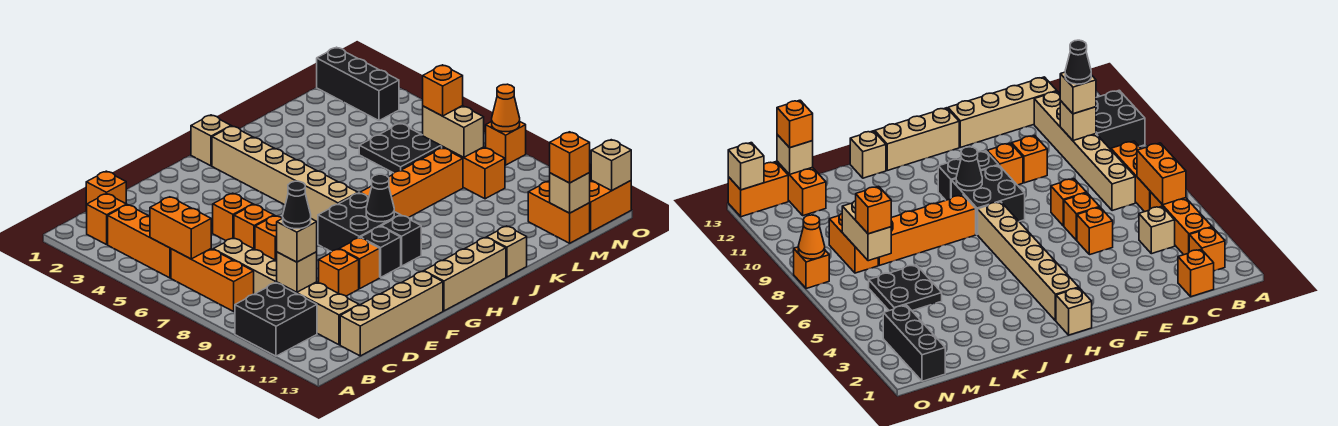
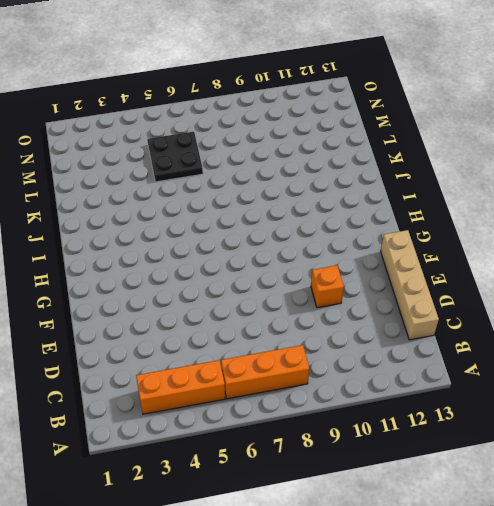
none -> black brick A10:B11 level 1
none -> orange brick B2 level 1
none -> orange brick C1 level 1
none -> tan brick C4 level 1

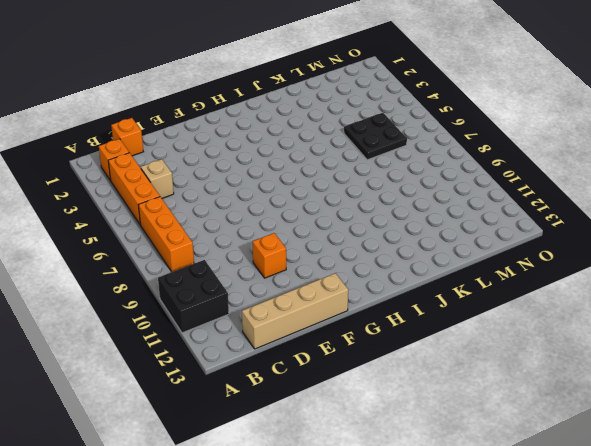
none -> tan brick C7:C12 level 1
none -> orange brick E5 level 1
none -> orange brick E6 level 1
none -> orange brick E7 level 1

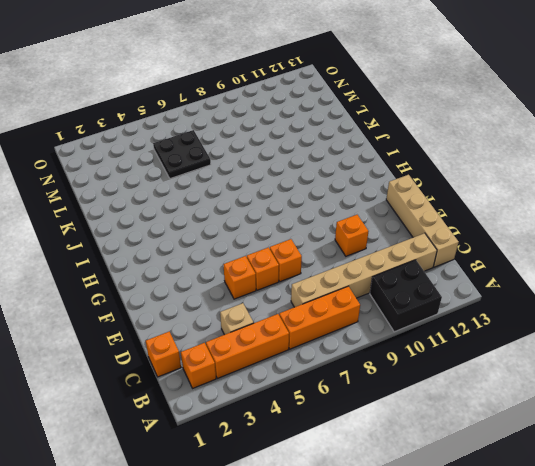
none -> orange brick F10 level 1
none -> black brick G8:H9 level 1
none -> black brick G10 level 1
none -> tan brick G13:I13 level 1

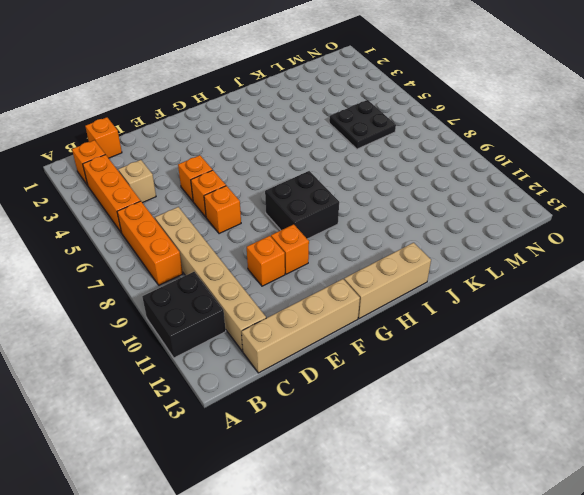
none -> black brick G10 level 1
none -> tan brick H1 level 1
none -> tan brick H2:H7 level 1
none -> black brick H10 level 1

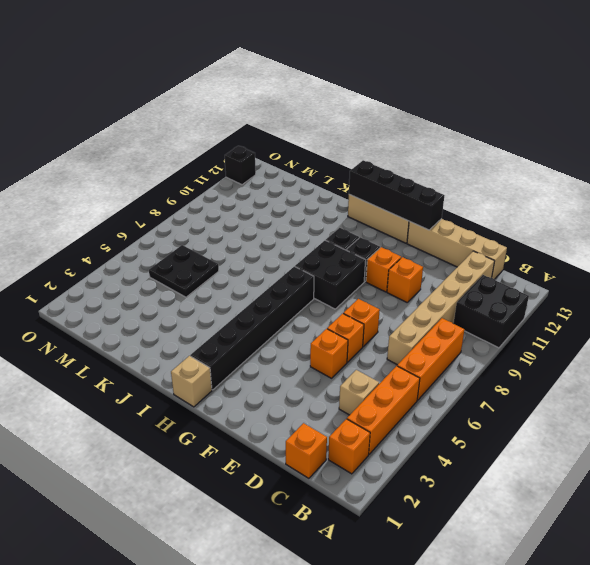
black brick F13:I13 level 2 -> none
black brick H2:H7 level 1 -> tan brick H2:H7 level 1
black brick O12 level 1 -> none
none -> orange brick I8:L8 level 1
none -> tan brick J13 level 1
none -> orange brick M8:M9 level 1
none -> orange brick M12:M13 level 1

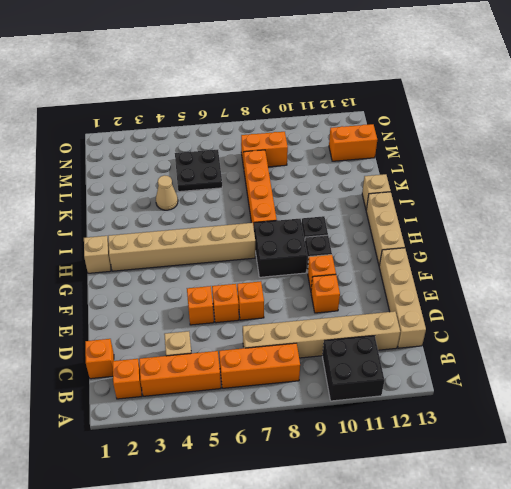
tan cone K4 level 1 -> none
none -> black brick N1:N3 level 1
none -> orange brick N13:O13 level 1
none -> orange brick O8 level 1
none -> orange brick B5:B6 level 2

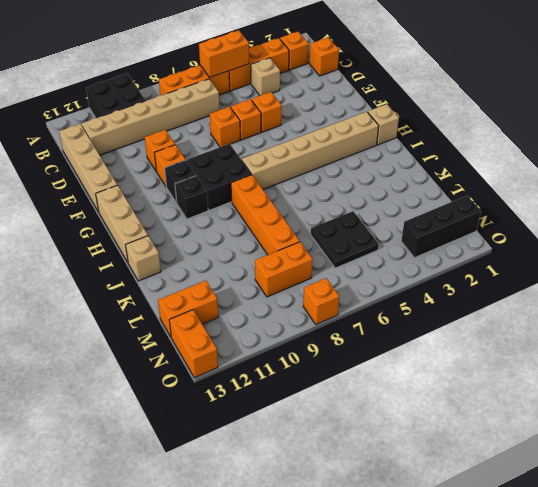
none -> tan brick C10 level 2
none -> black cone H9 level 2
none -> tan brick M7:M8 level 2
none -> tan brick M13 level 2

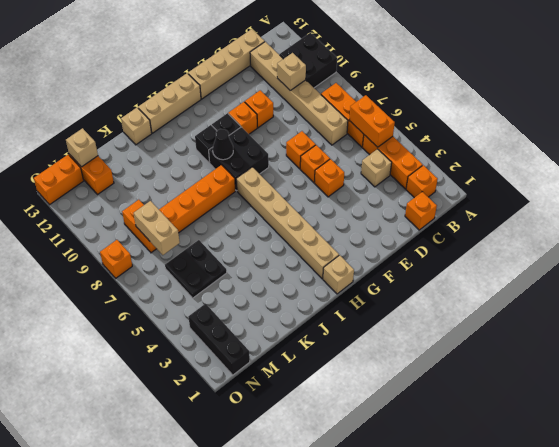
none -> orange cone O8 level 2
none -> tan brick O13 level 2
none -> tan brick C10 level 3
none -> orange brick M7 level 3

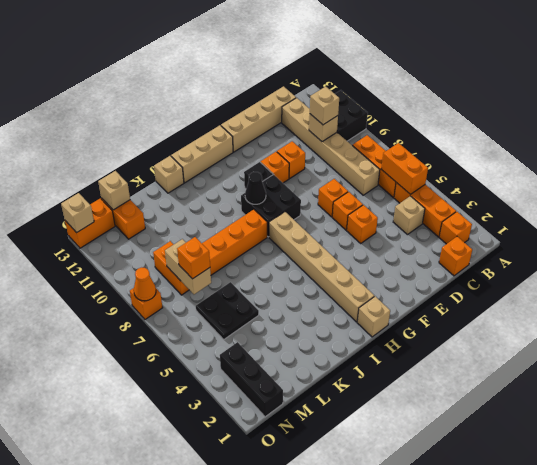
none -> black brick H10 level 1
none -> orange brick M13 level 3
none -> black cone C10 level 4

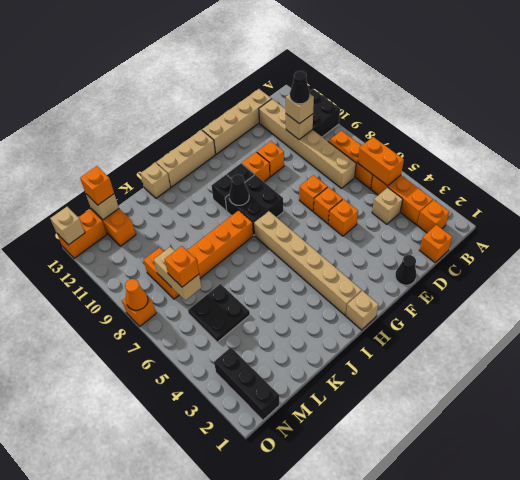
black cone E1 level 1 -> none

